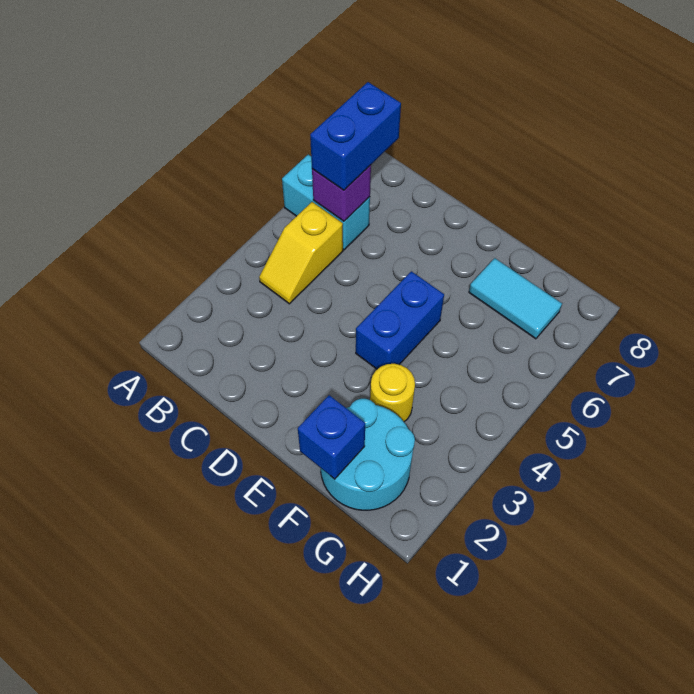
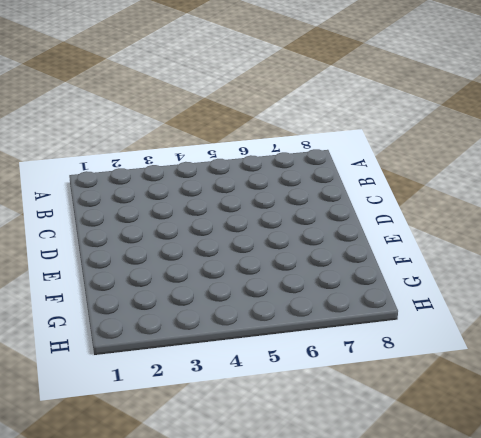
none -> cyan brick A6:B6 level 1
none -> yellow slope B4:B5 level 1 top 5

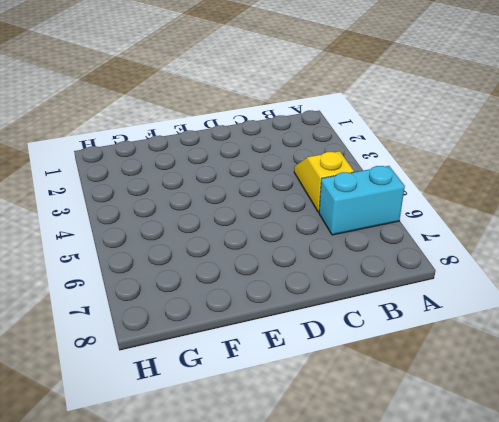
none -> blue brick E4:E5 level 1
none -> cyan round brick F1:G2 level 1

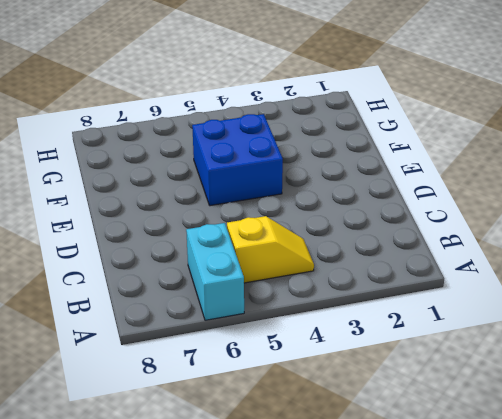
blue brick E4:F5 level 1 -> blue brick E4:E5 level 1
none -> cyan round brick F1:G2 level 1
none -> yellow round brick F3 level 1

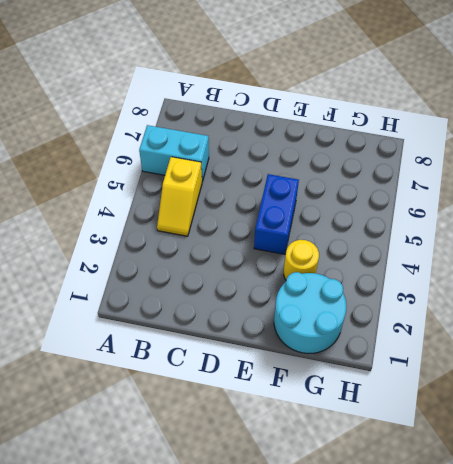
none -> cyan tile F7:G7 level 1
none -> purple brick B6 level 2

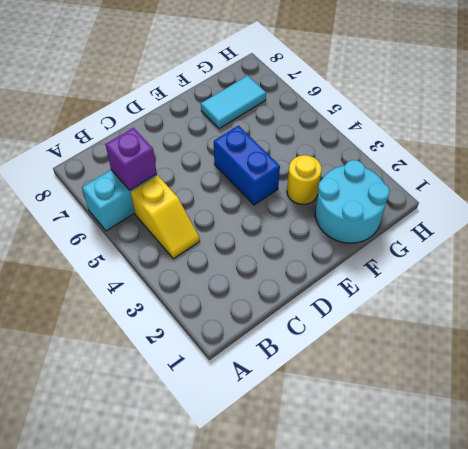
none -> blue brick F1 level 2
none -> blue brick B6:B7 level 3

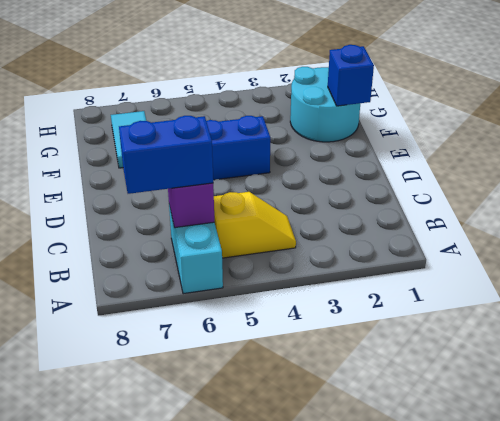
none -> yellow round brick F3 level 1

